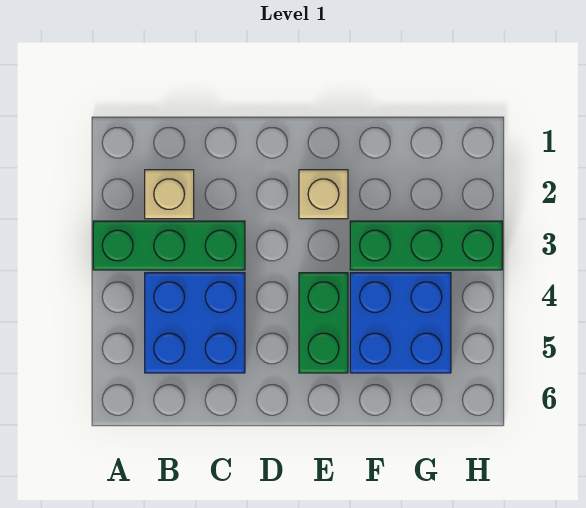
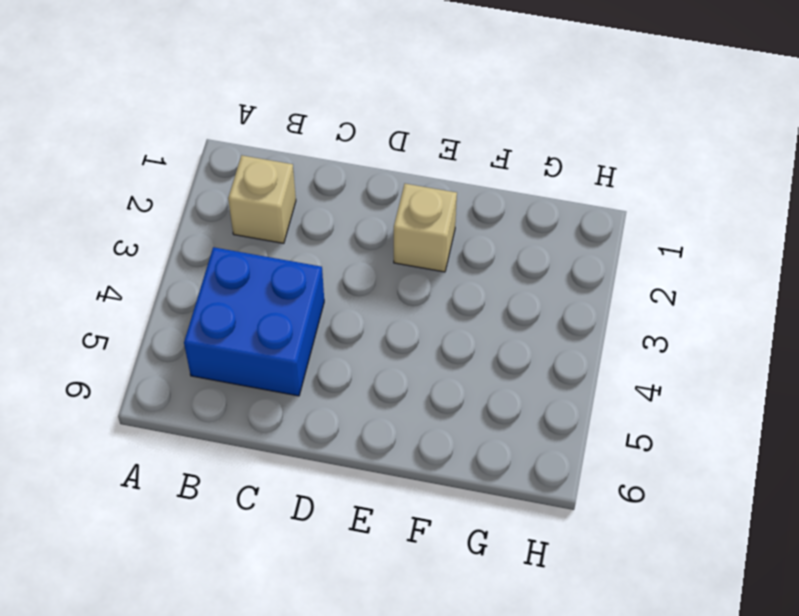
none -> green brick A3:C3 level 1
none -> green brick E4:E5 level 1

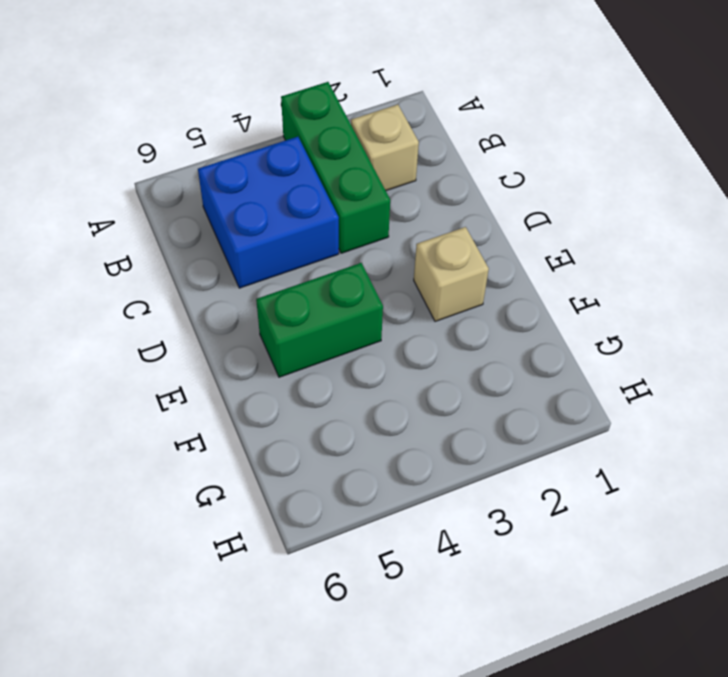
none -> green brick F3:H3 level 1
none -> blue brick F4:G5 level 1

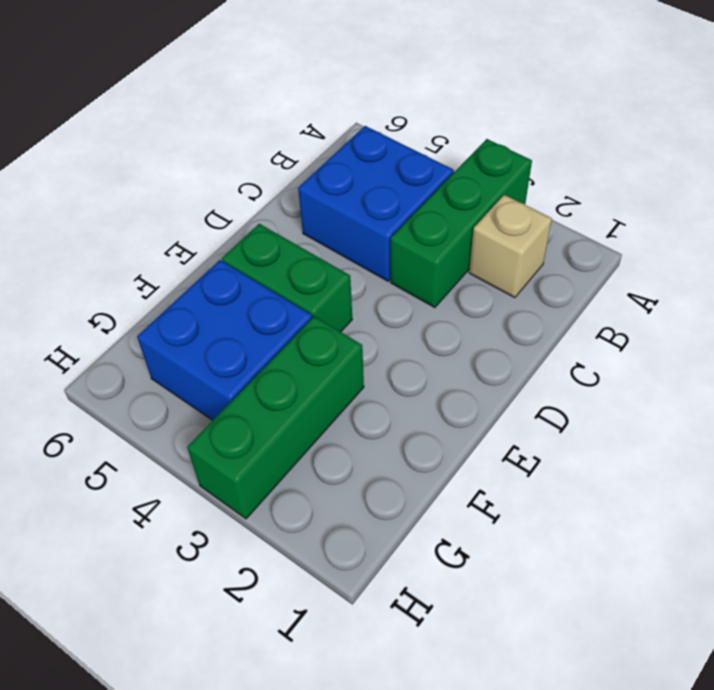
none -> tan brick E2 level 1

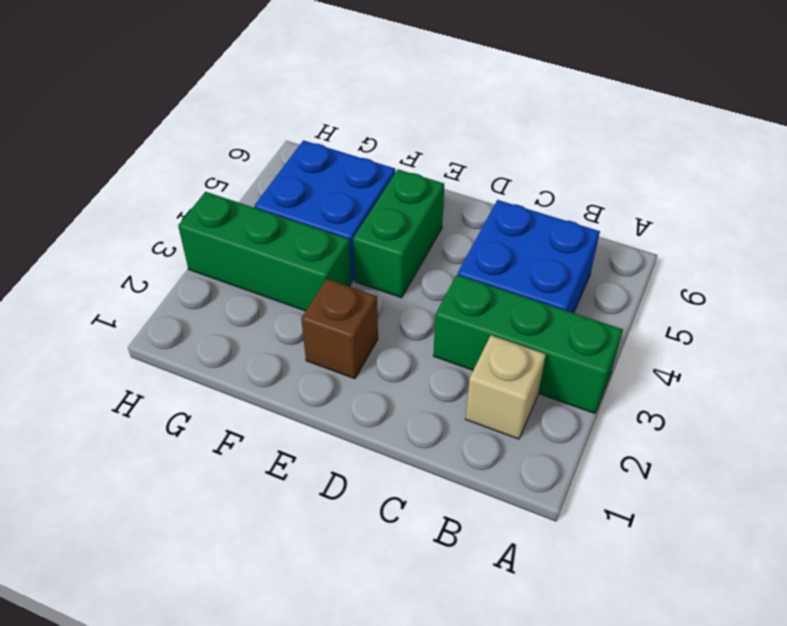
brown brick E2 level 1 -> tan brick E2 level 1

